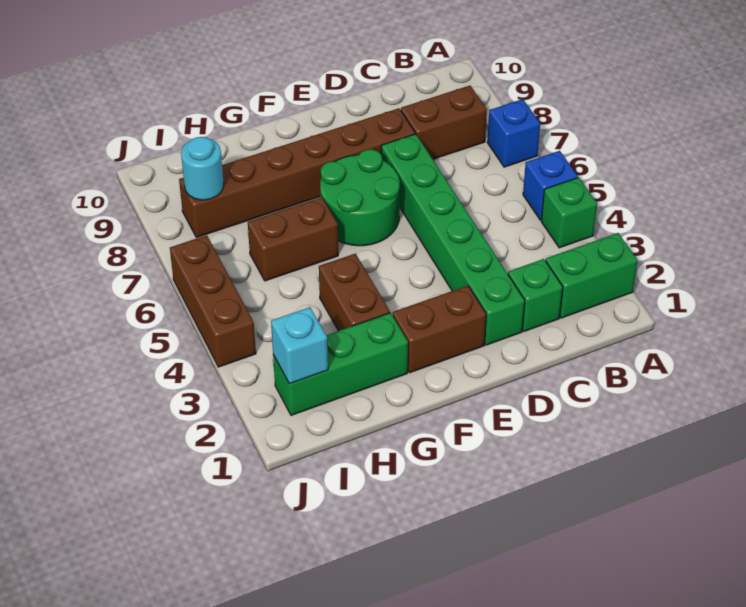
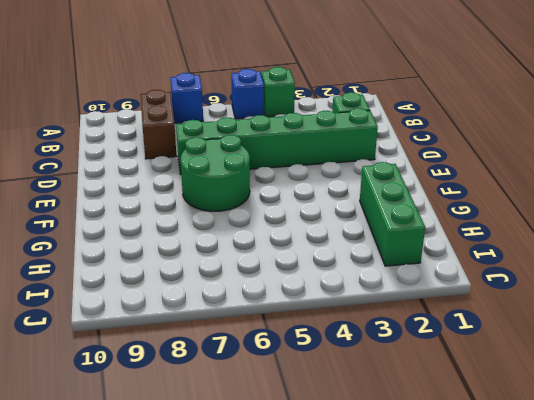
none -> green brick A2:B2 level 1
none -> brown brick D8:I8 level 1
none -> brown brick E2:F2 level 1

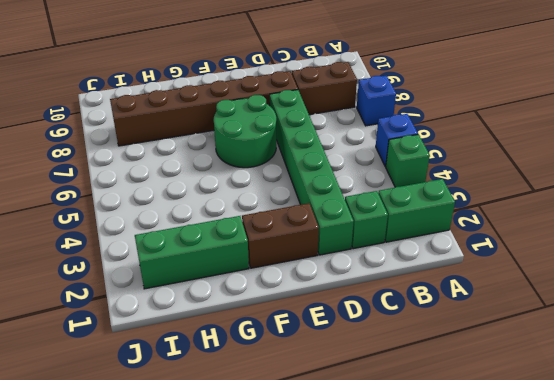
none -> brown brick G3:G4 level 1
none -> brown brick G6:H6 level 1
none -> brown brick J4:J6 level 1

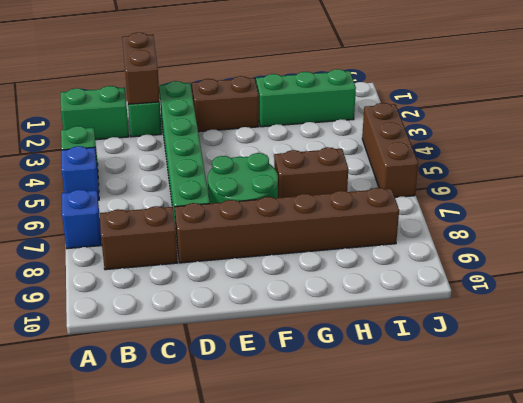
brown brick C1:C2 level 2 -> brown brick G3:G4 level 1
none -> cyan brick I2 level 2
none -> cyan round brick I8 level 2

